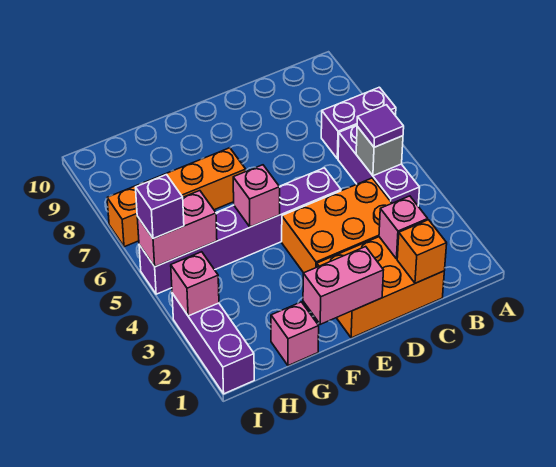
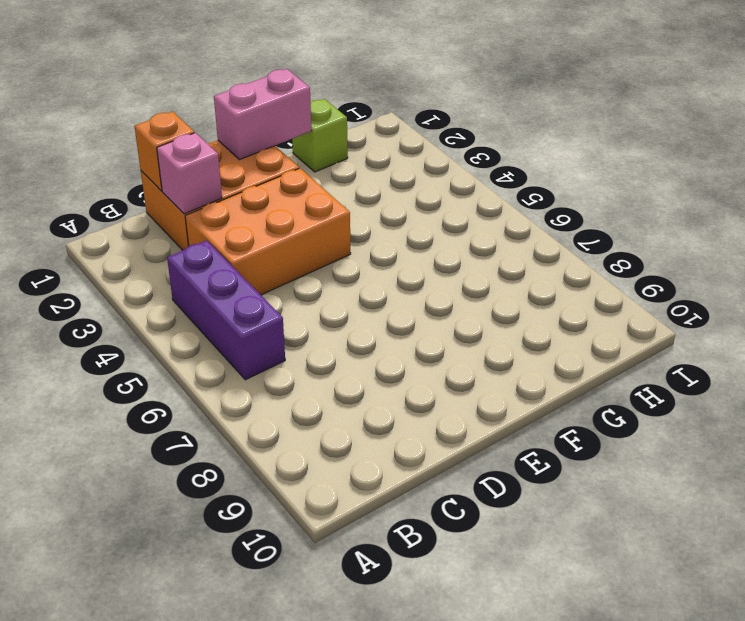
lime brick G1 level 1 -> pink brick G1 level 1
none -> purple brick A7:B7 level 1
none -> purple brick D5:I5 level 1
none -> orange brick F7:I7 level 1

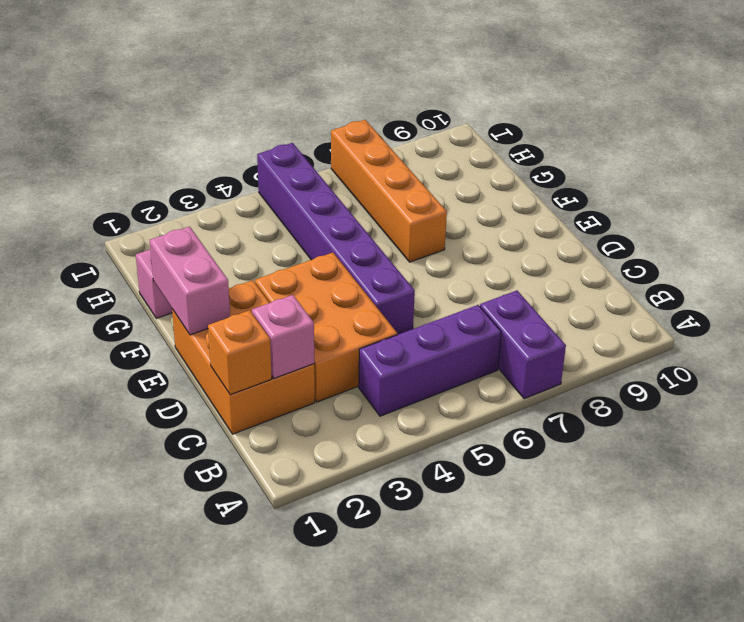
none -> purple brick I1:I3 level 1
none -> grey brick B5 level 2
none -> pink brick F5 level 2

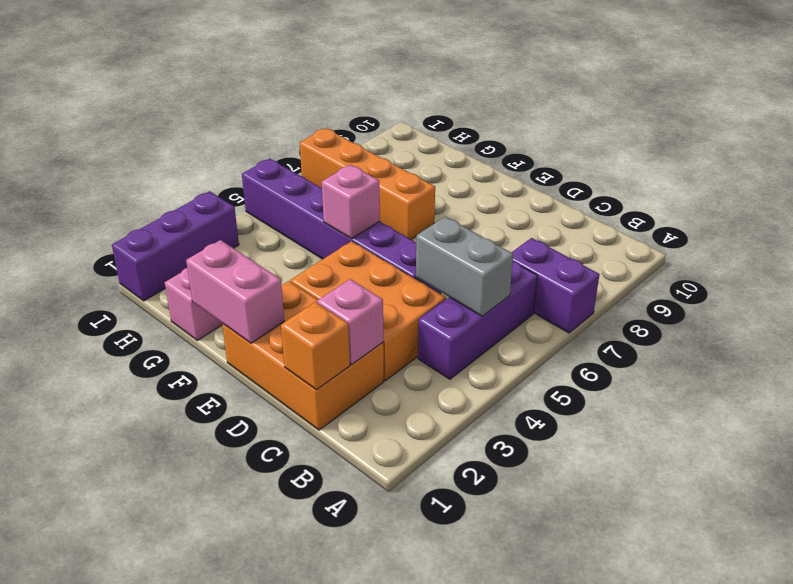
grey brick B5:C5 level 2 -> grey brick B5 level 2
none -> pink brick H5:I5 level 2
none -> pink brick I3 level 2
none -> purple tile B5 level 3

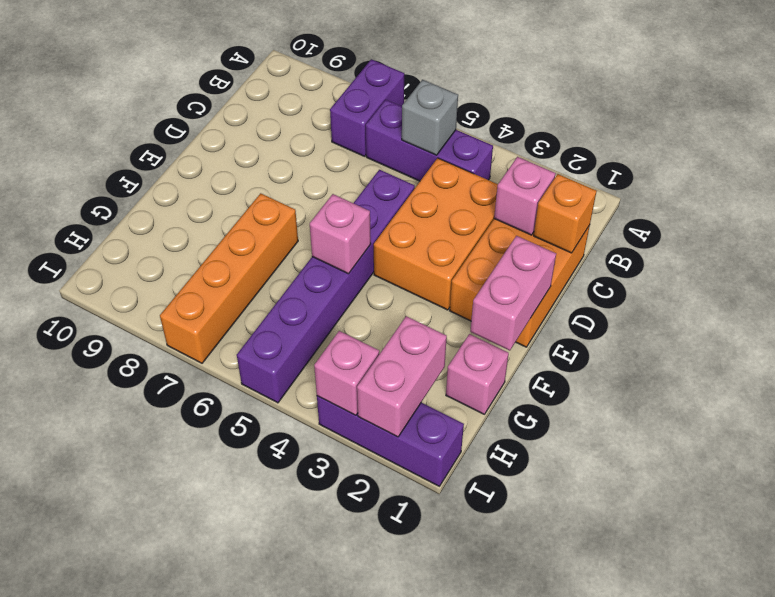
pink brick H2:I2 level 2 -> pink brick H5:I5 level 2
none -> purple tile B5 level 3
none -> purple brick I5 level 3

